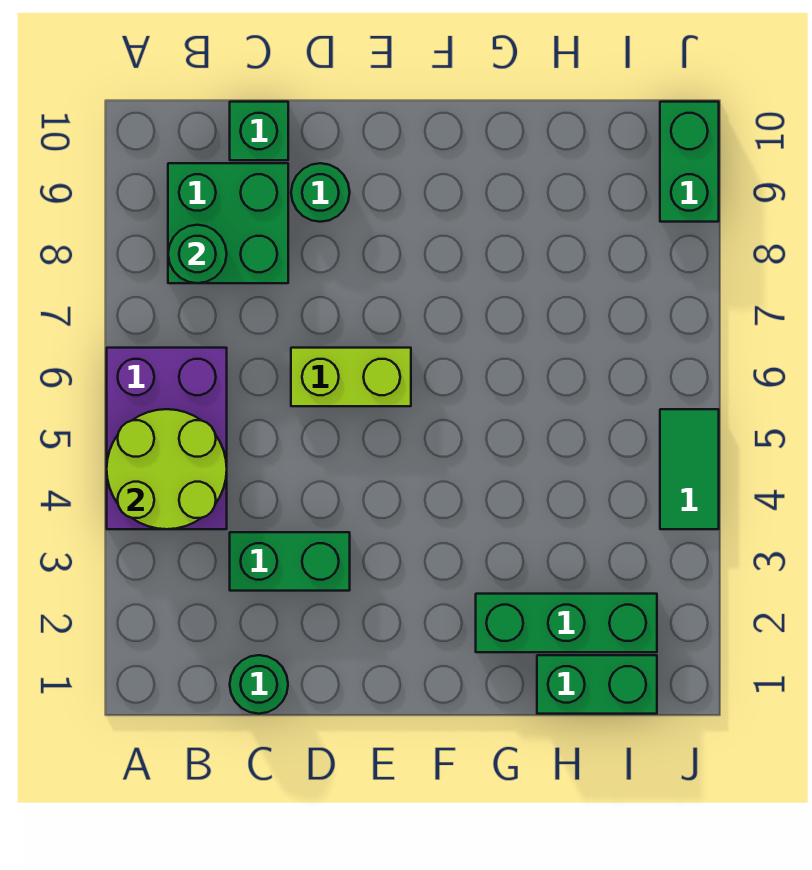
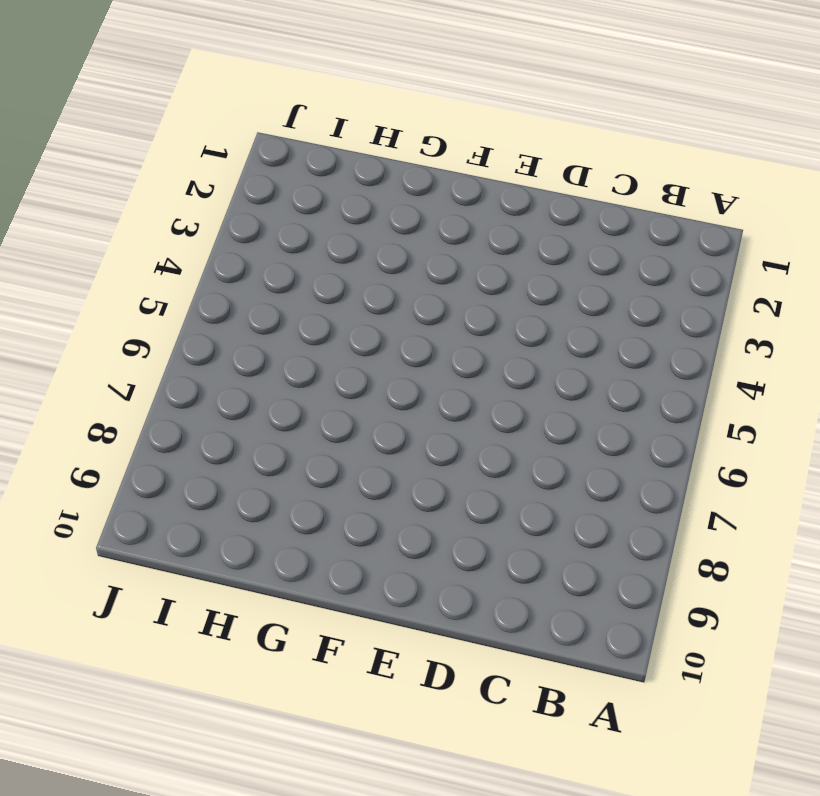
none -> purple brick A4:B6 level 1
none -> green brick B8:C9 level 1
none -> green round brick C1 level 1

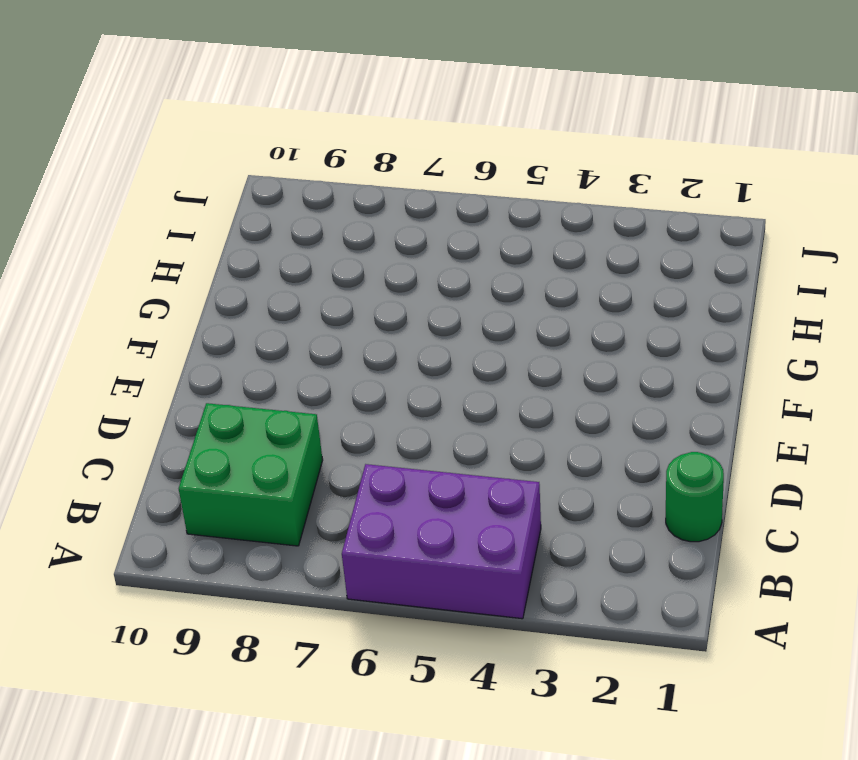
none -> green brick C3:D3 level 1
none -> green brick C10 level 1
none -> lime brick D6:E6 level 1

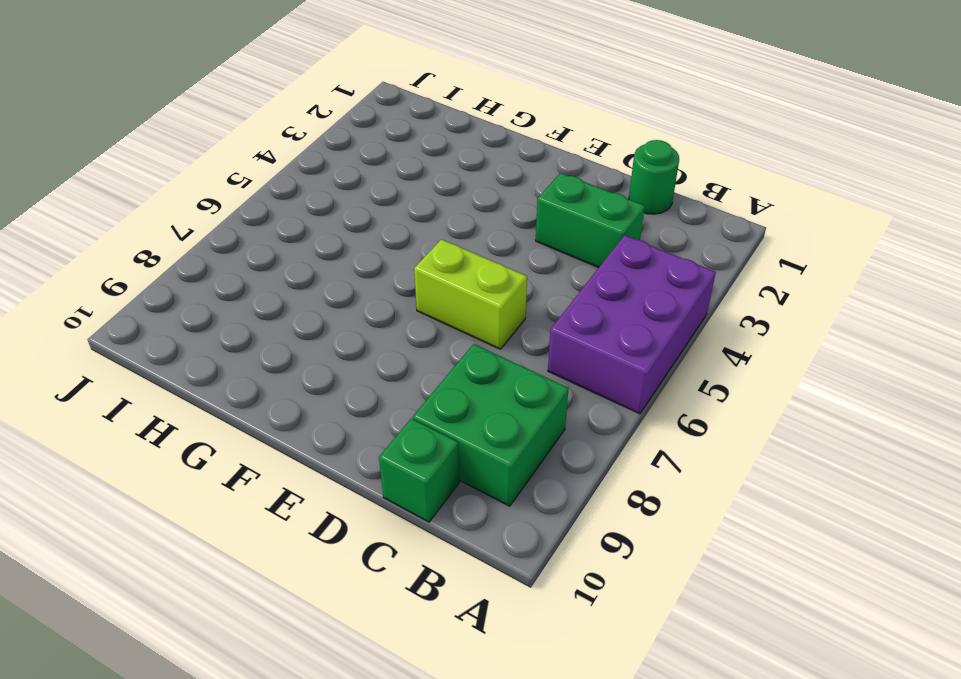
none -> green round brick D9 level 1
none -> green brick G2:I2 level 1
none -> green brick H1:I1 level 1

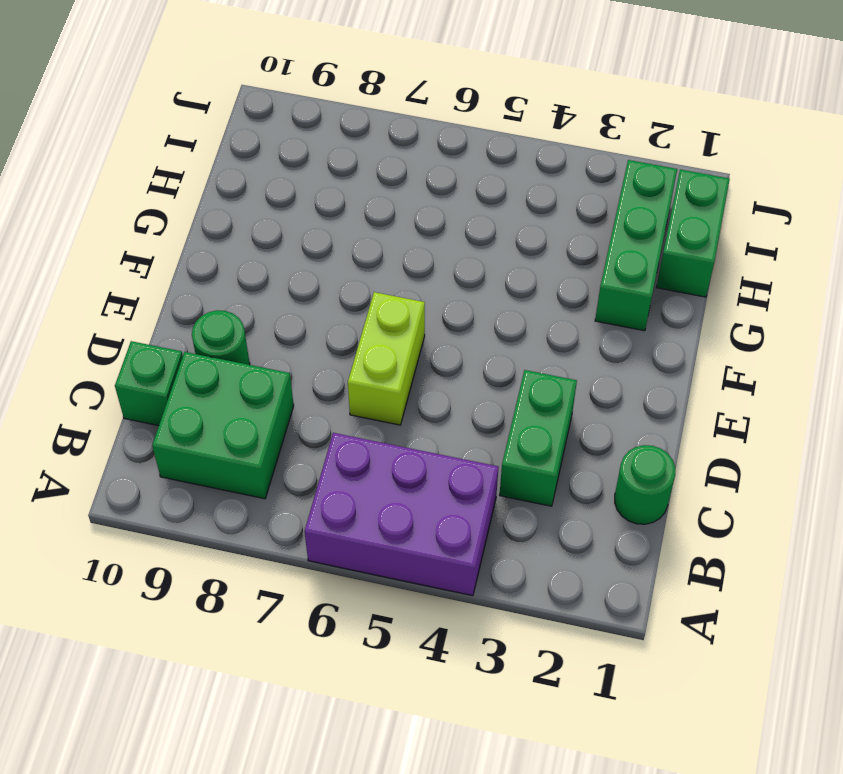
none -> green tile J4:J5 level 1
none -> green brick J9:J10 level 1
none -> lime round brick A4:B5 level 2

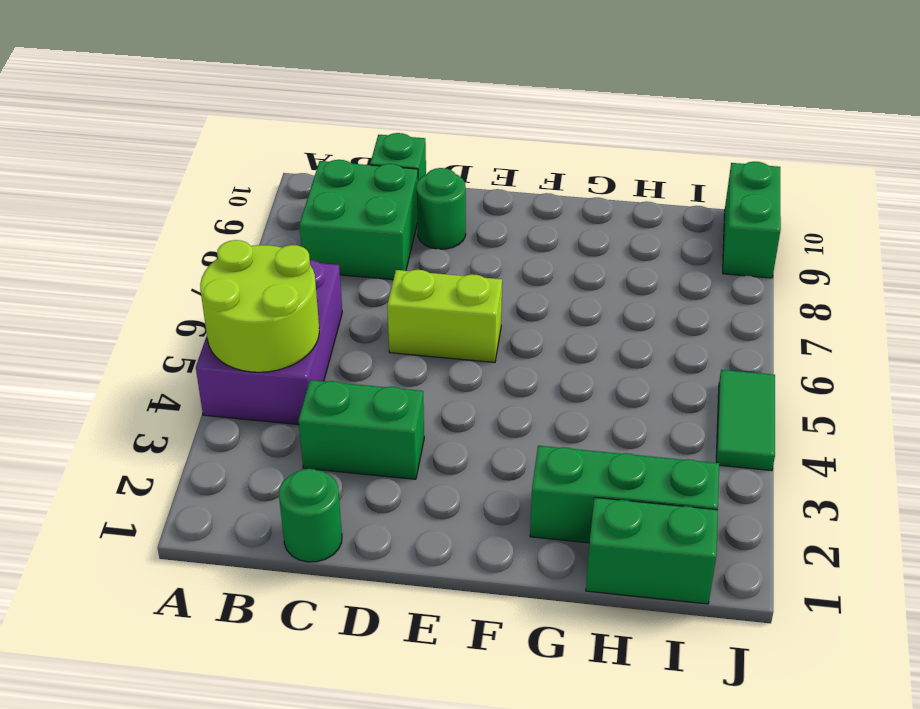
none -> green round brick B8 level 2

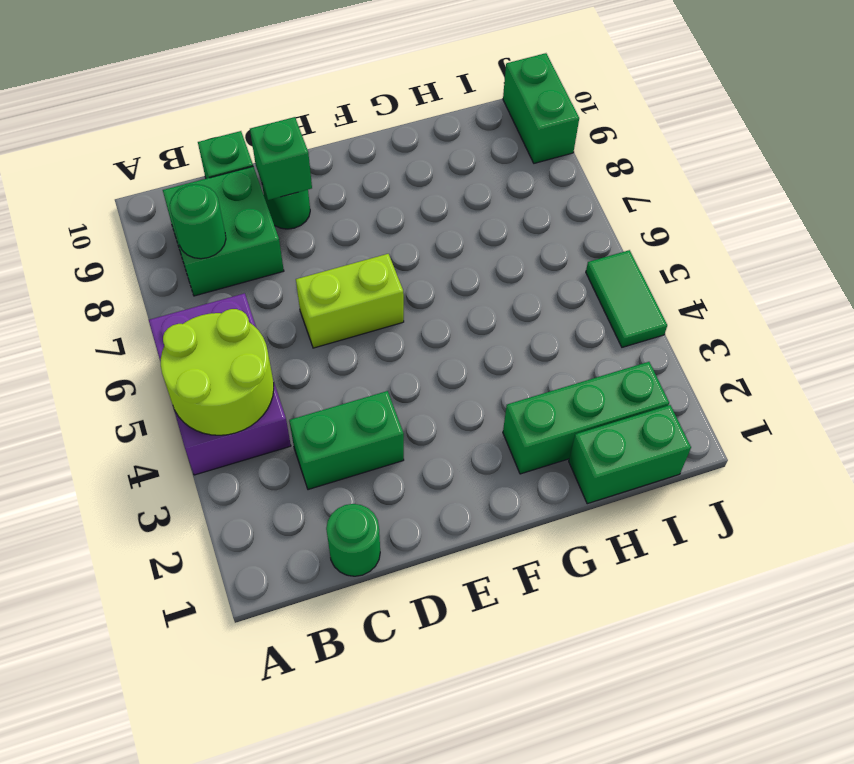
green brick D9 level 2 -> none

